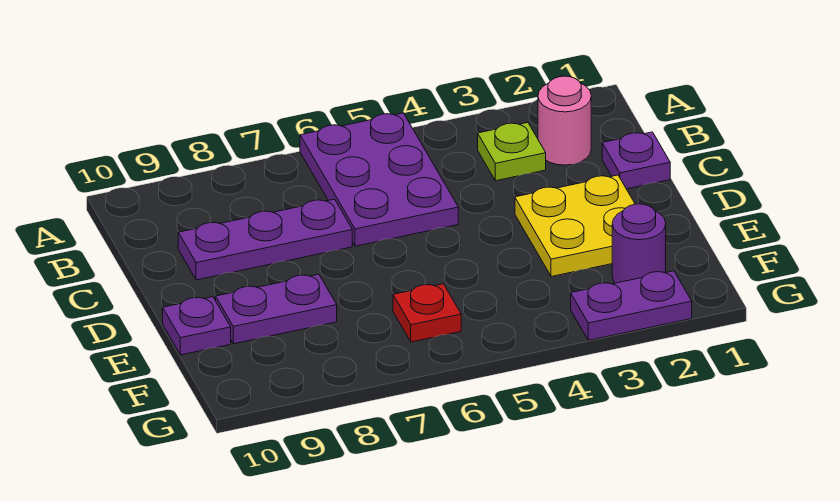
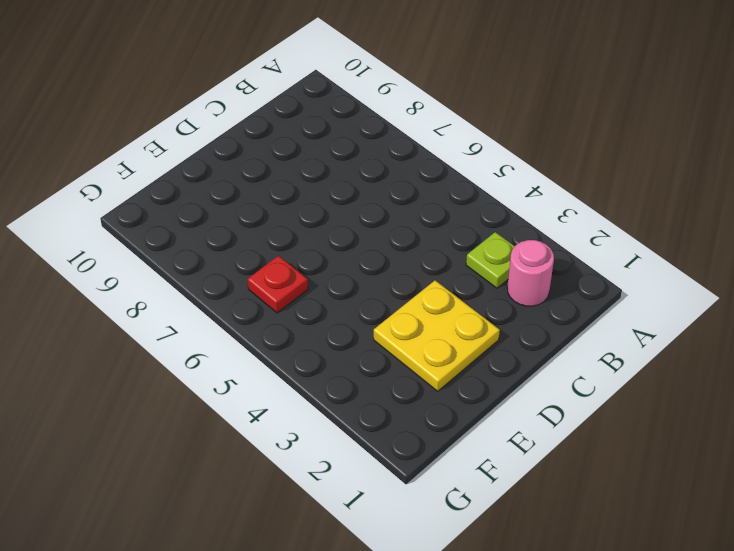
none -> purple plate A5:C6 level 1
none -> purple plate C1 level 1

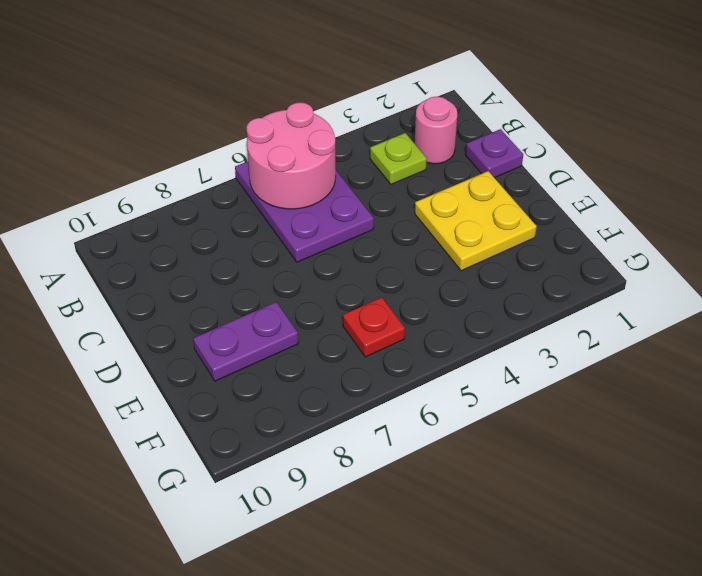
pink round brick A5:B6 level 2 -> none
none -> purple plate C7:C9 level 1
none -> purple plate E10 level 1

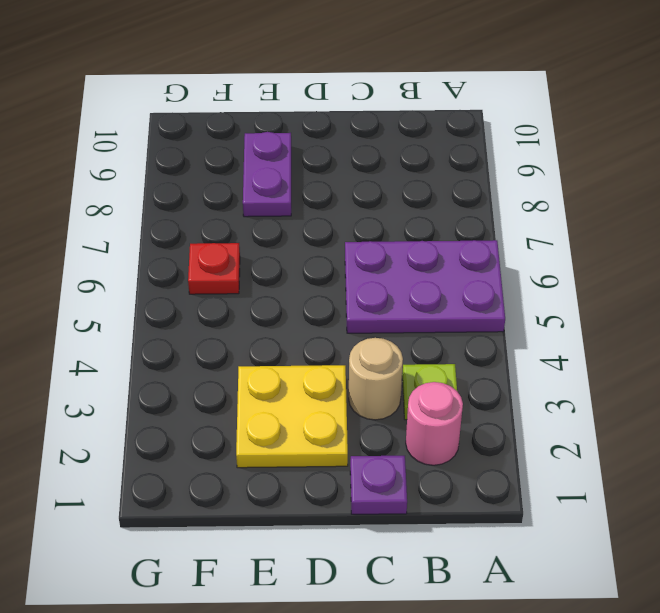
tan round brick C3 level 1 -> none
none -> purple plate C7:C9 level 1
none -> purple plate E10 level 1

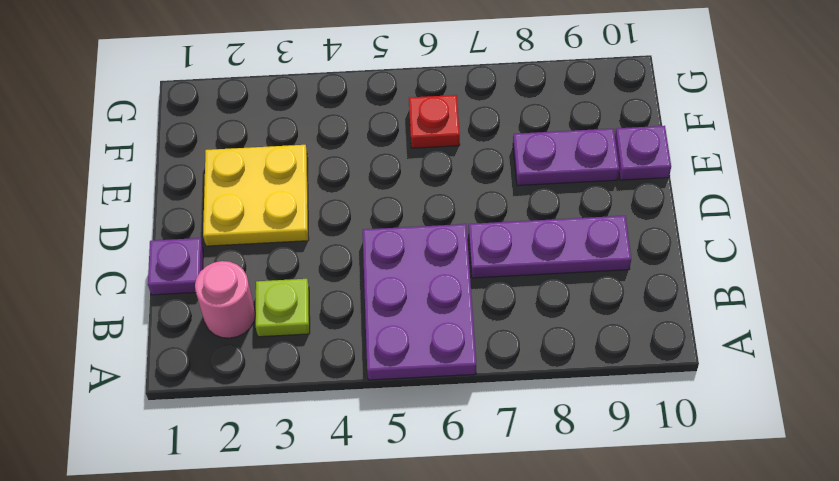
none -> purple round brick F2 level 1
none -> purple plate G2:G3 level 1

